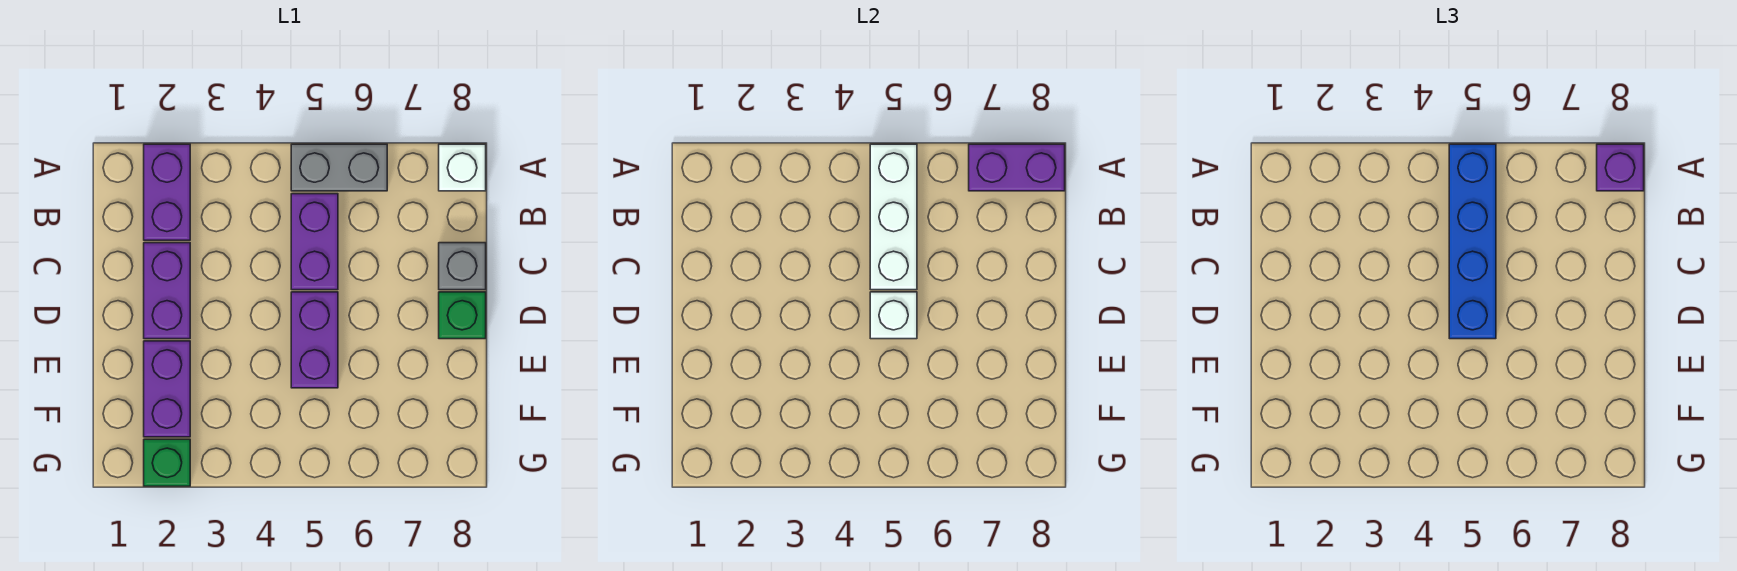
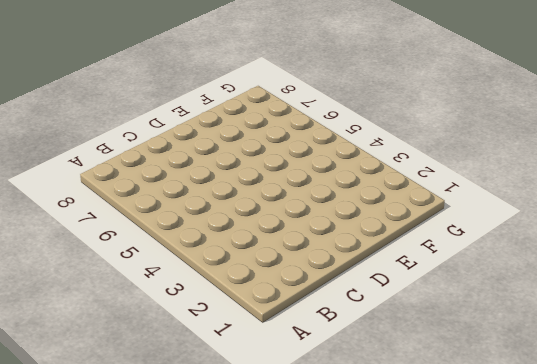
none -> purple brick A2:B2 level 1
none -> grey brick A5:A6 level 1
none -> white brick A8 level 1

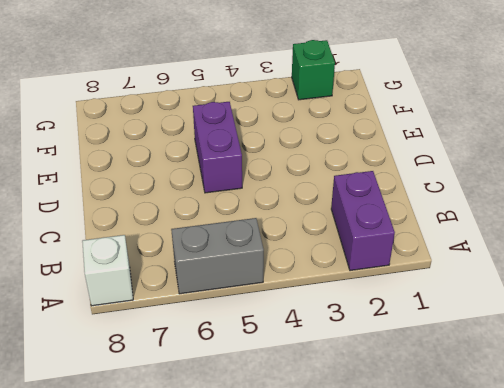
none -> purple brick B5:C5 level 1
none -> purple brick C2:D2 level 1
none -> grey brick C8 level 1

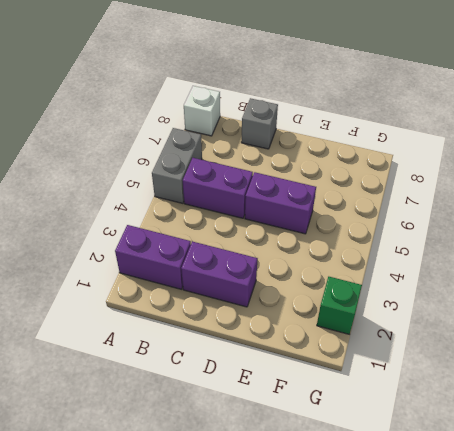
none -> green brick D8 level 1
none -> purple brick E2:F2 level 1
none -> white brick A5:C5 level 2

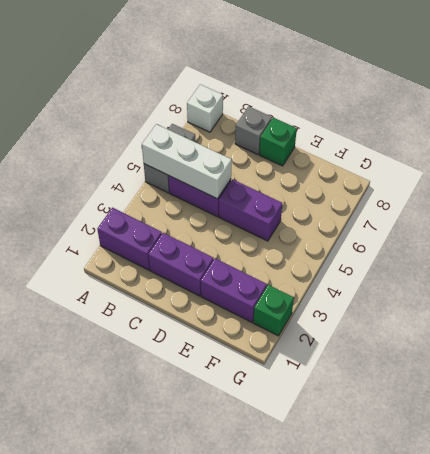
none -> purple brick A7:A8 level 2
none -> white brick D5 level 2
none -> blue brick A5:D5 level 3

